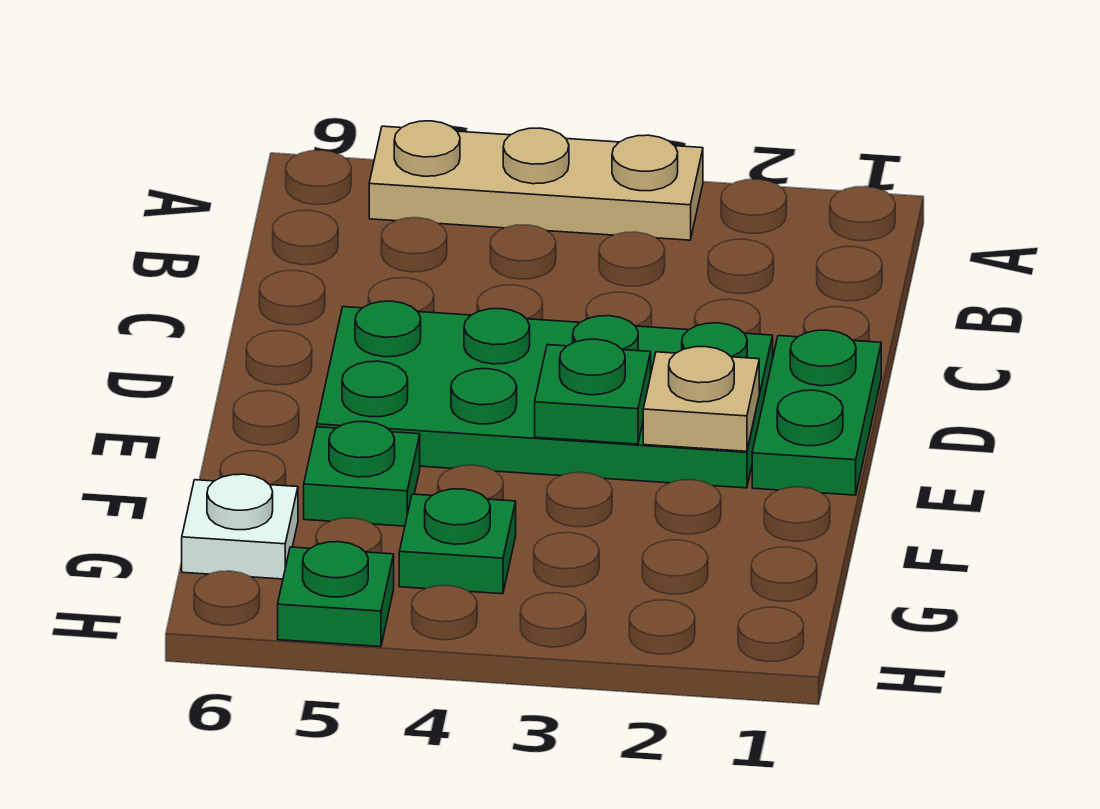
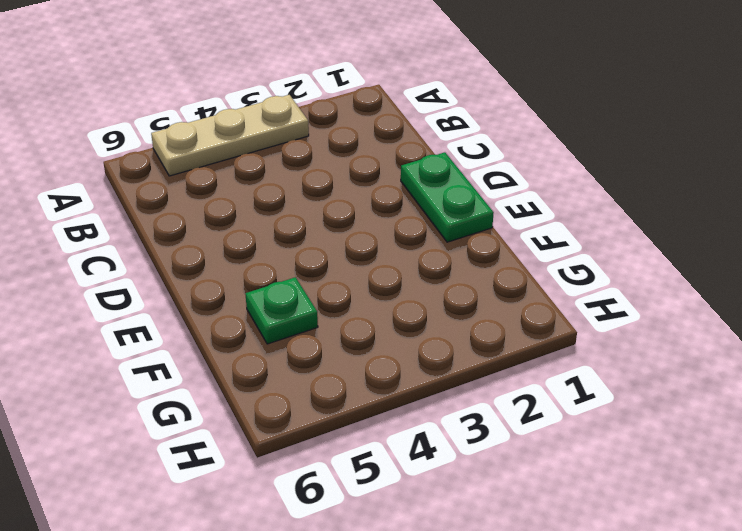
none -> green plate D2:E5 level 1
none -> green plate G4 level 1

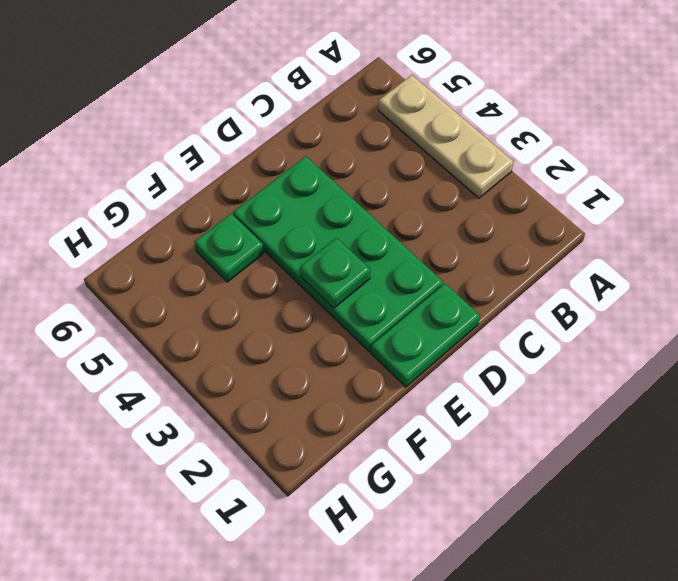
none -> green plate G4 level 1
none -> white plate G6 level 1

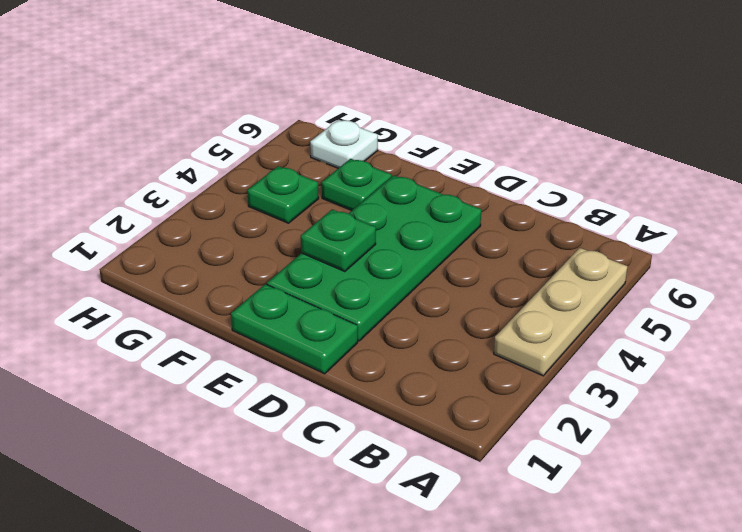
none -> green plate H5 level 1
none -> tan plate E2 level 2

